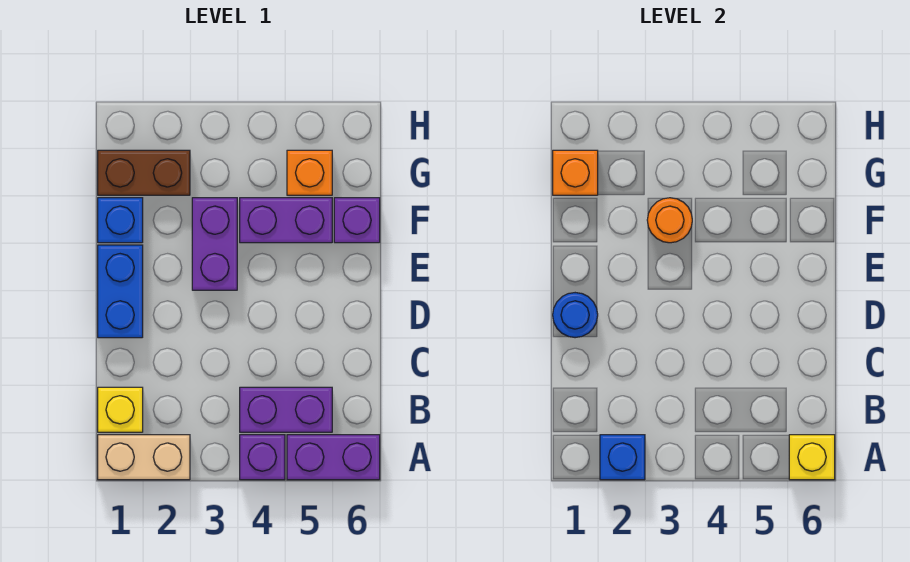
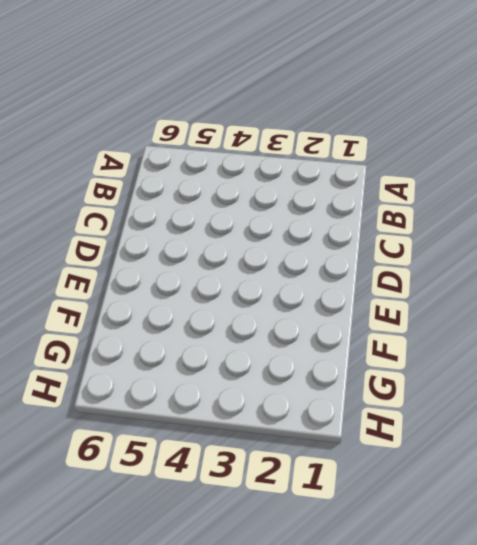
none -> tan brick A1:A2 level 1
none -> purple brick A4 level 1
none -> purple brick A5:A6 level 1

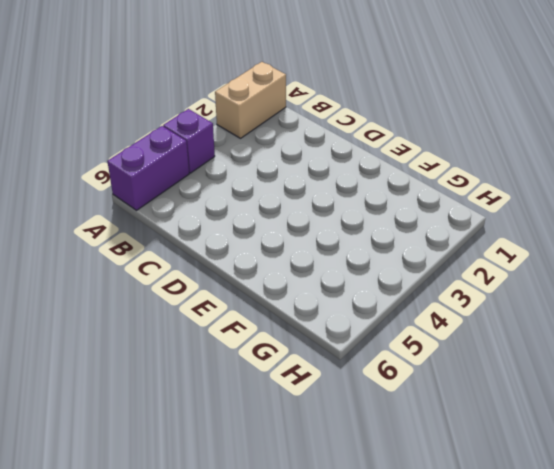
none -> yellow brick B1 level 1
none -> purple brick B4:B5 level 1
none -> blue brick D1:E1 level 1

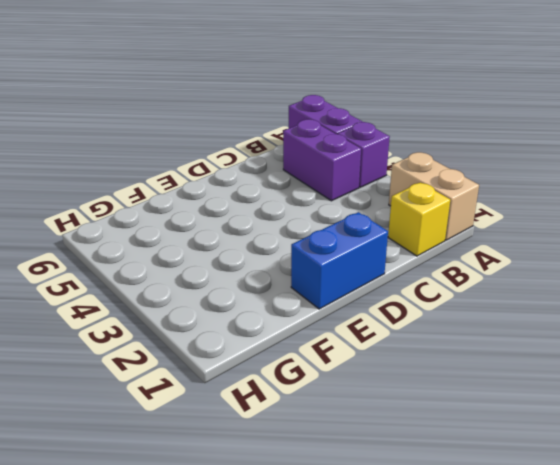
none -> purple brick E3:F3 level 1
none -> blue brick F1 level 1
none -> purple brick F4:F5 level 1

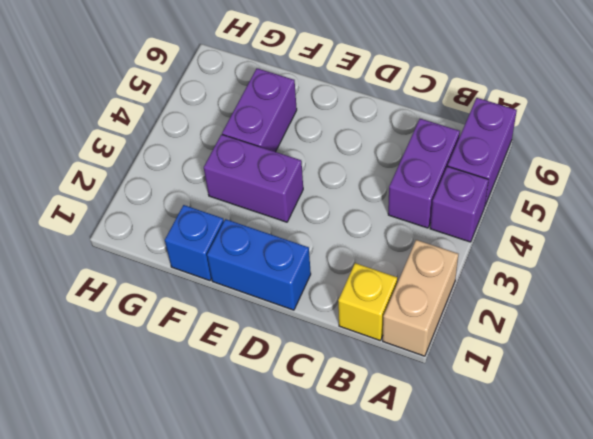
none -> purple brick F6 level 1
none -> brown brick G1:G2 level 1
none -> orange brick G5 level 1

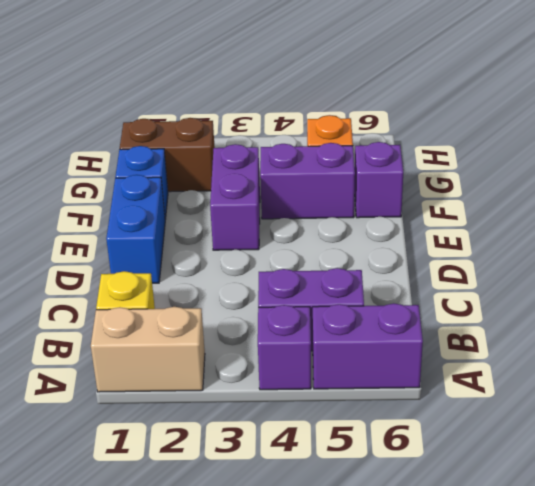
none -> blue brick A2 level 2
none -> yellow brick A6 level 2
none -> blue round brick D1 level 2

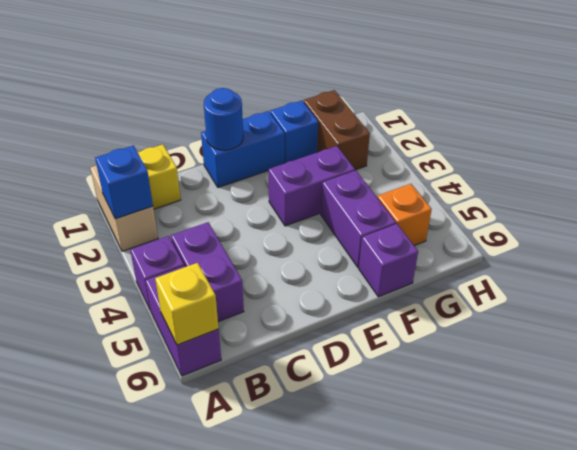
none -> orange round brick F3 level 2
none -> orange brick G1 level 2

